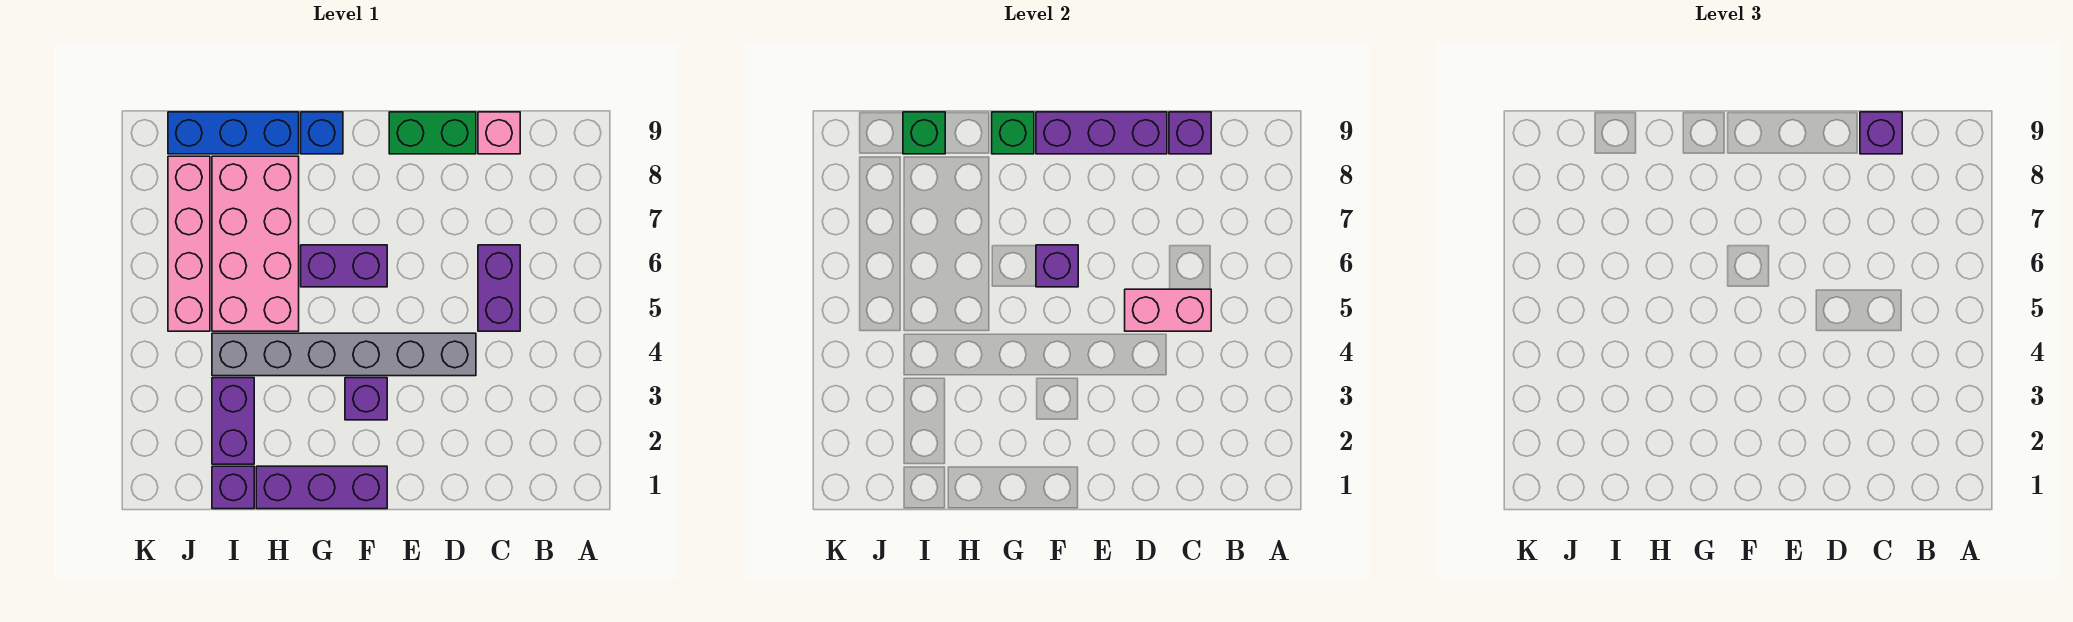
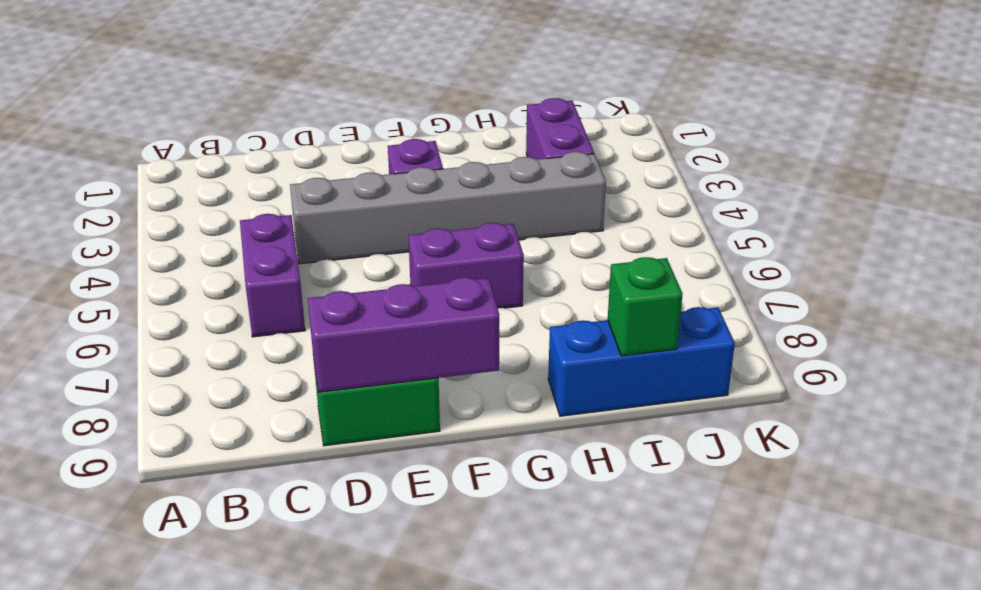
none -> pink brick C9 level 1
none -> purple brick F1:H1 level 1
none -> blue brick G9 level 1

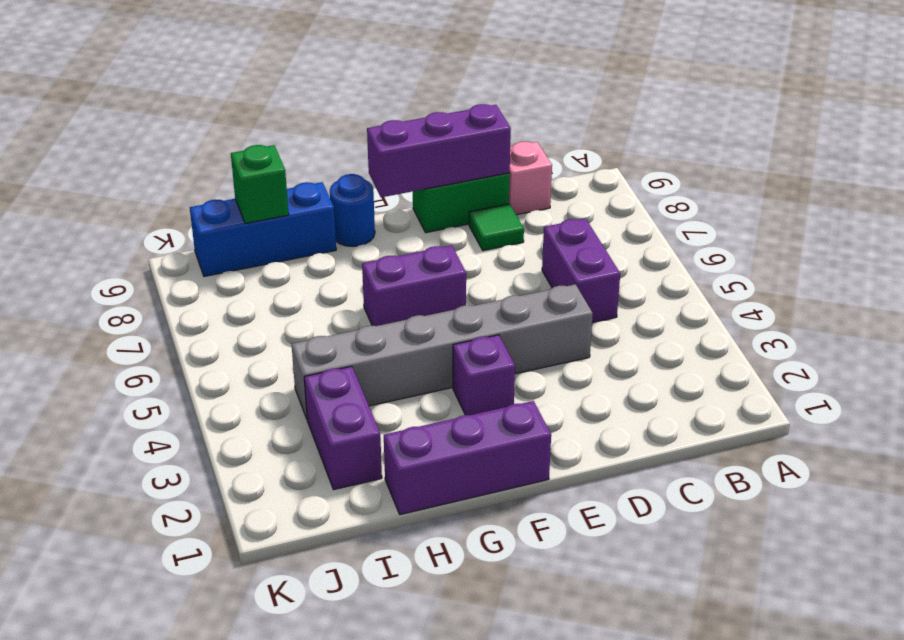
green tile D8 level 1 -> none
blue round brick G9 level 1 -> blue brick G9 level 1
none -> pink brick H5:I8 level 1
none -> purple brick I1 level 1
none -> pink brick J5:J8 level 1

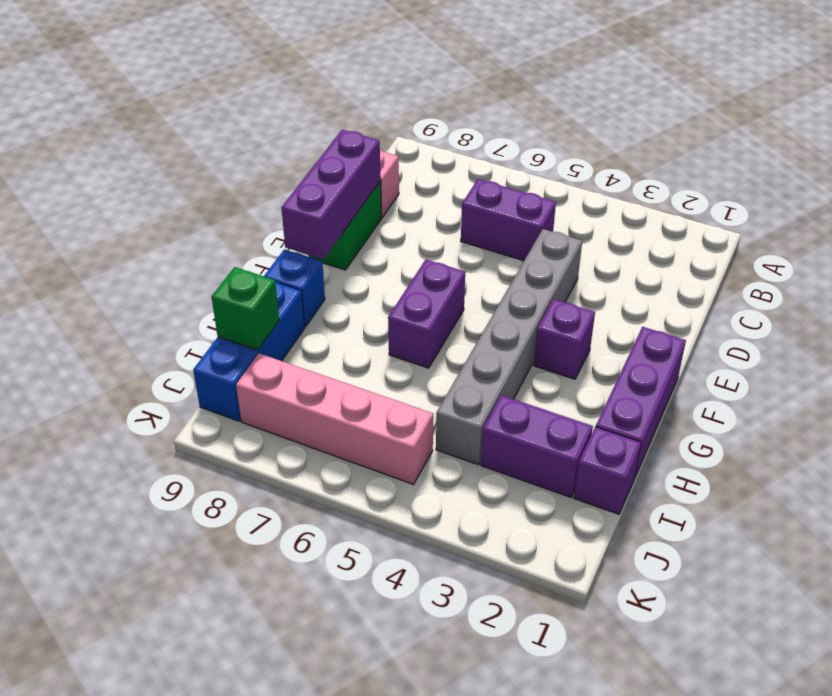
none -> pink brick H5:I8 level 1
none -> pink brick C5:D5 level 2
none -> purple brick C9 level 2

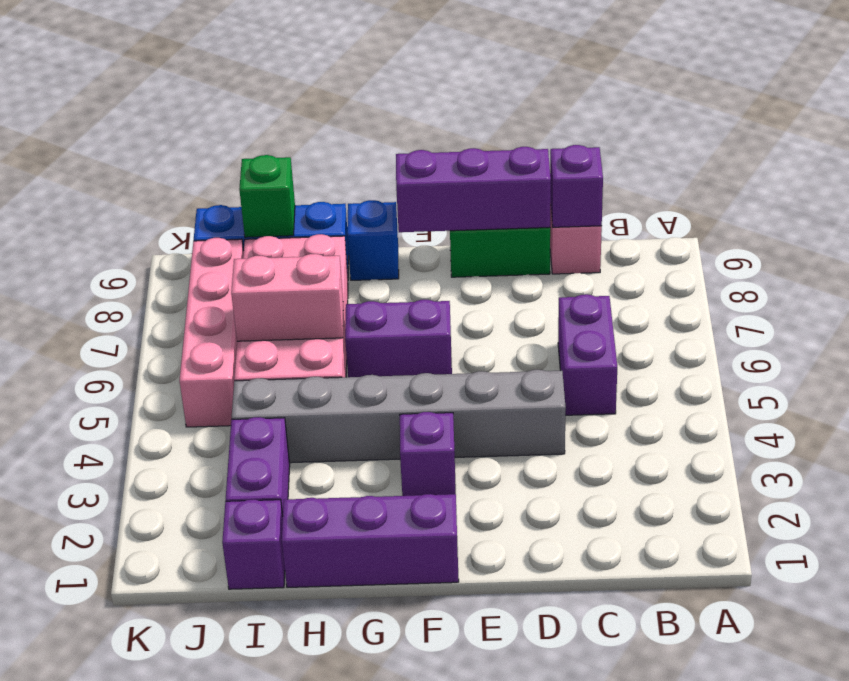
pink brick H6:I6 level 2 -> pink brick C5:D5 level 2
none -> purple brick F6 level 2
none -> green brick G9 level 2
none -> purple brick C9 level 3

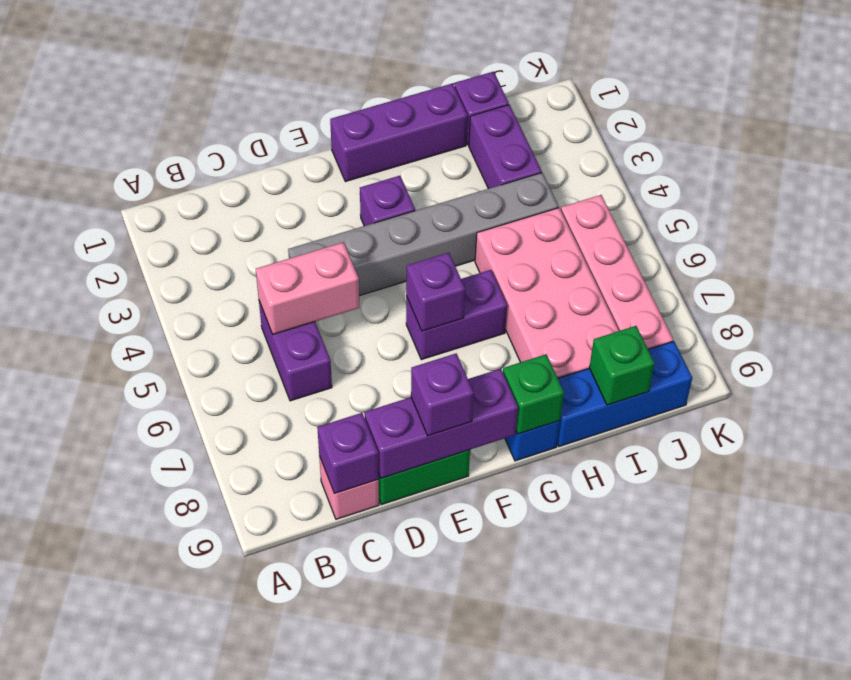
purple brick E9 level 3 -> purple brick C9 level 3

